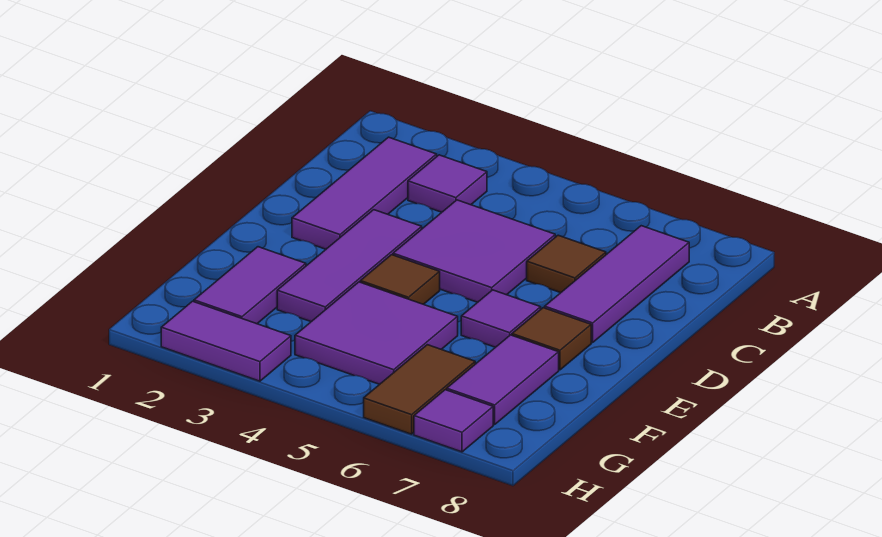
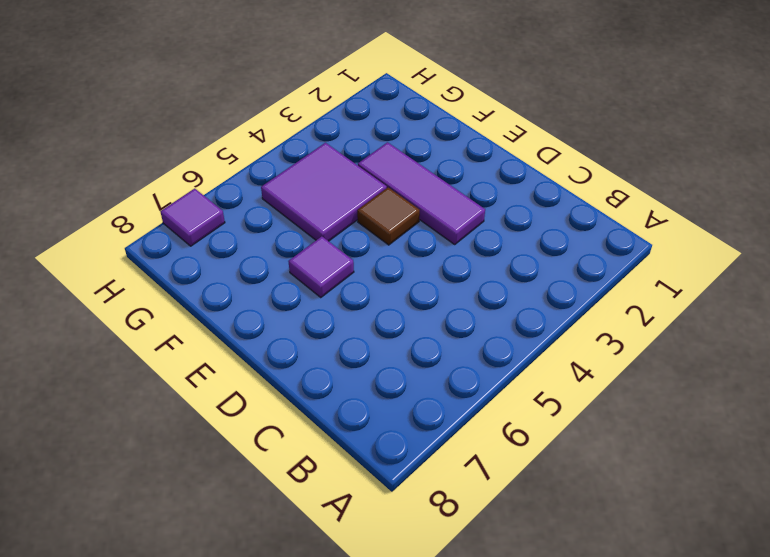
none -> purple tile B2:D2 level 1
none -> purple tile B3 level 1
none -> purple tile B7:D7 level 1

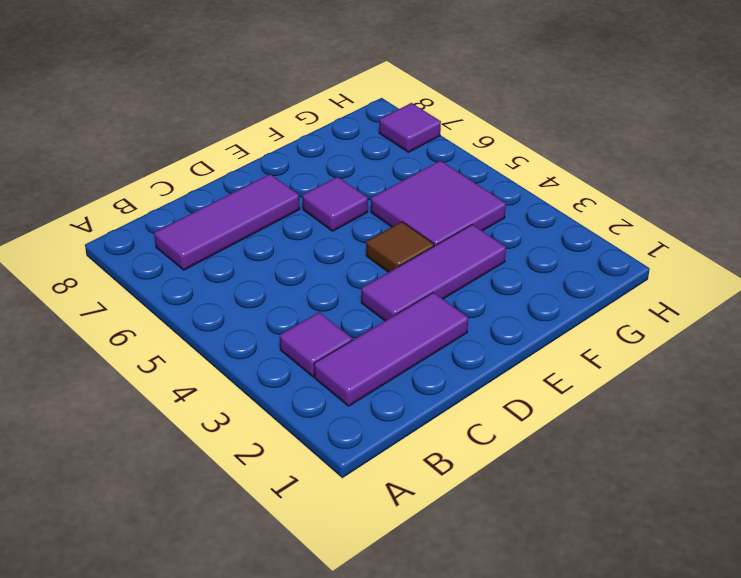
none -> purple tile C4:D5 level 1
none -> brown tile C6 level 1
none -> brown tile E7 level 1

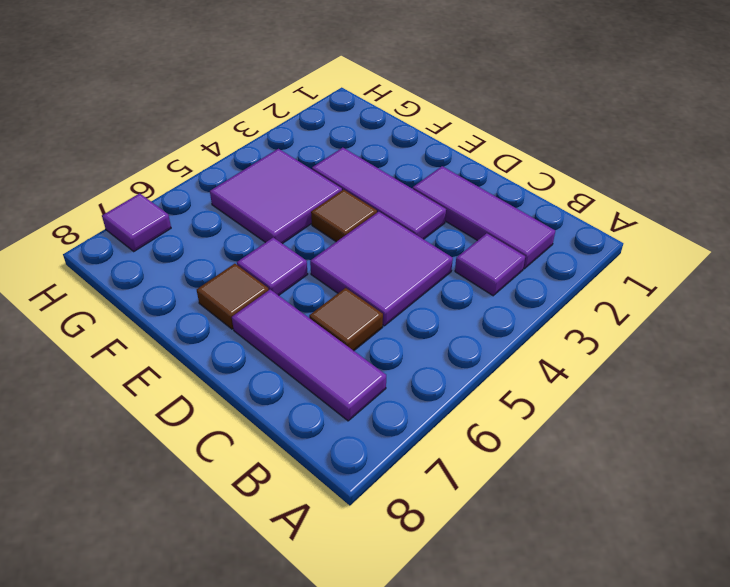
none -> purple tile F2:G2 level 1
none -> purple tile F7:G7 level 1
none -> brown tile G6:H6 level 1

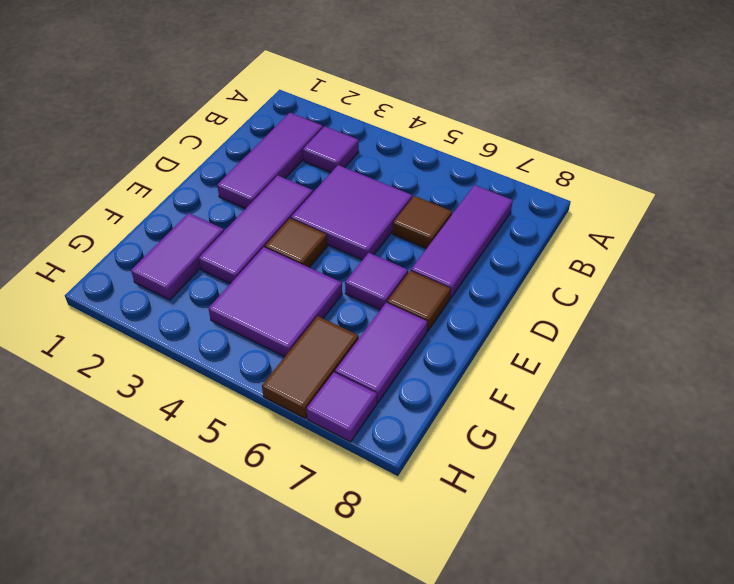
none -> purple tile H2:H3 level 1

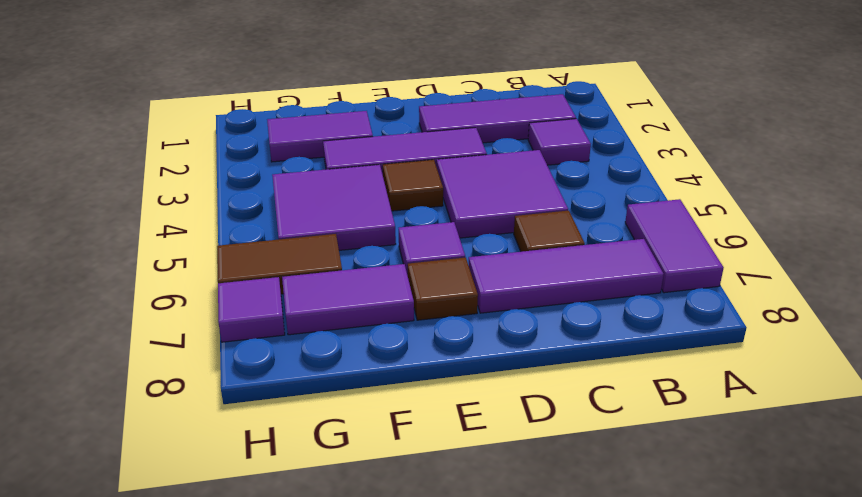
purple tile A6:A7 level 1 -> purple tile H2:H3 level 1

